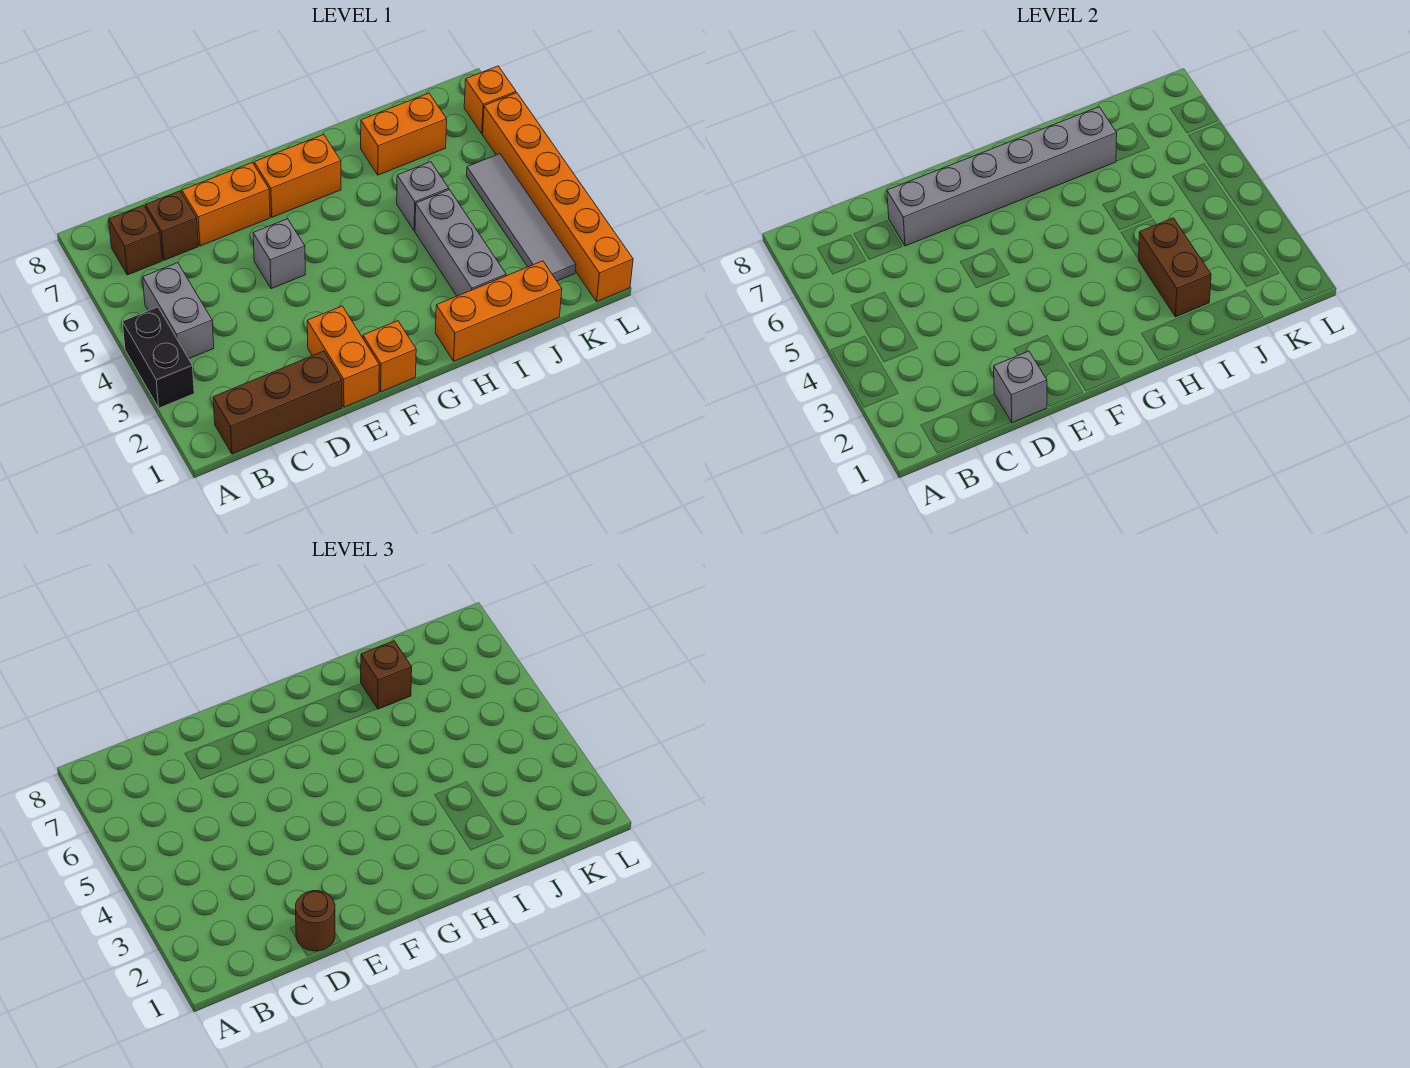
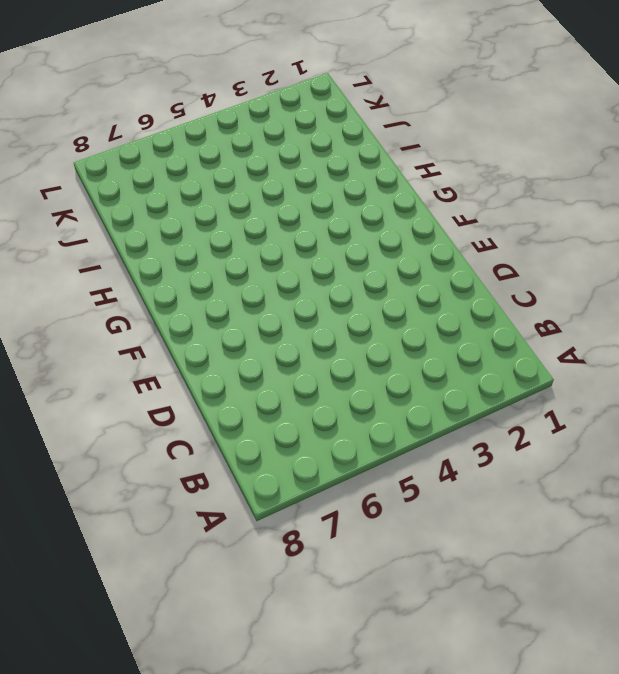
none -> black brick A3:A4 level 1
none -> brown brick B1:D1 level 1
none -> grey brick B4:B5 level 1

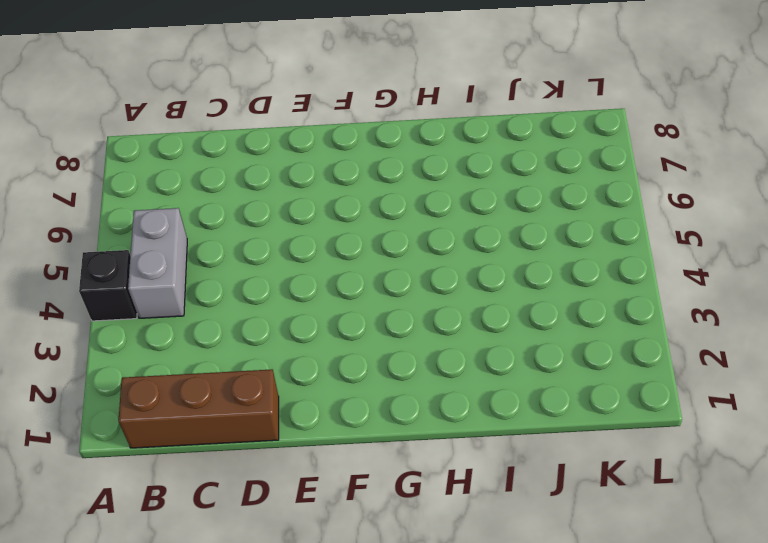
black brick A4 level 1 -> black brick A3:A4 level 1
none -> brown brick B7 level 1
none -> brown brick C7 level 1
none -> orange brick D7:E7 level 1

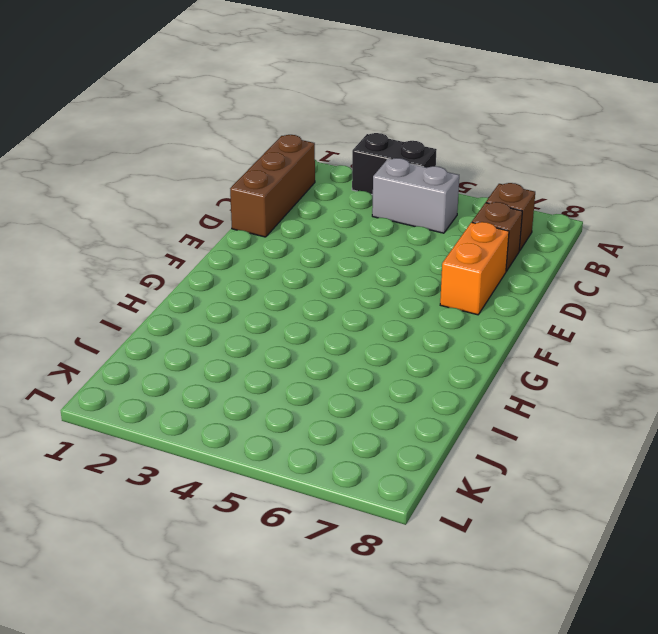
none -> orange brick E1:E2 level 1
none -> grey brick E5 level 1
none -> orange brick F1 level 1

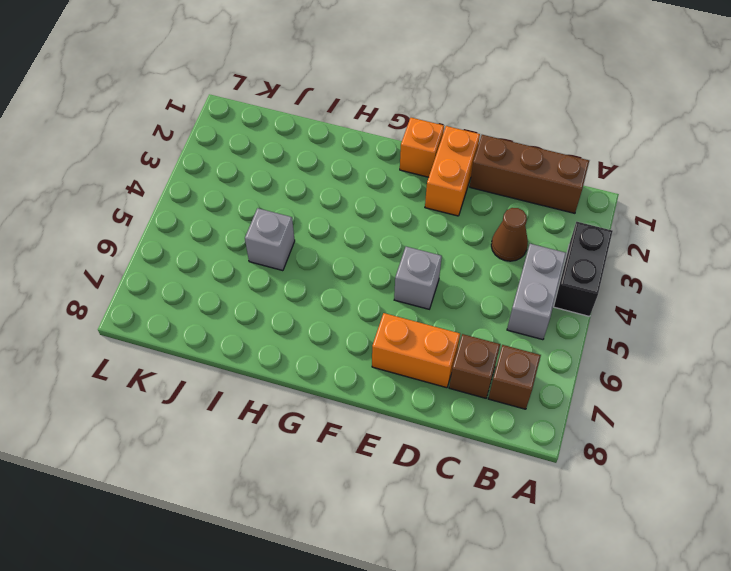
brown cone C3 level 1 -> none
none -> orange brick F7:G7 level 1
none -> orange brick H1:J1 level 1
none -> grey brick I2:I4 level 1

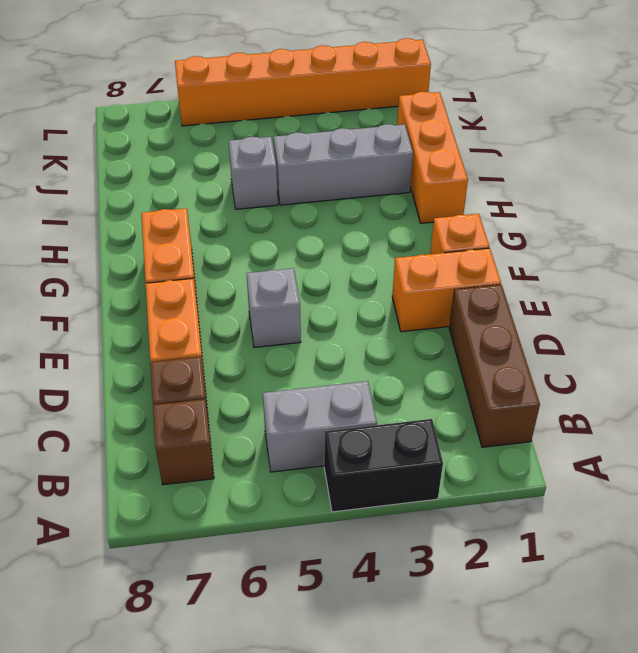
none -> orange brick I7:J7 level 1
none -> grey tile K2:K5 level 1
none -> orange brick L7 level 1

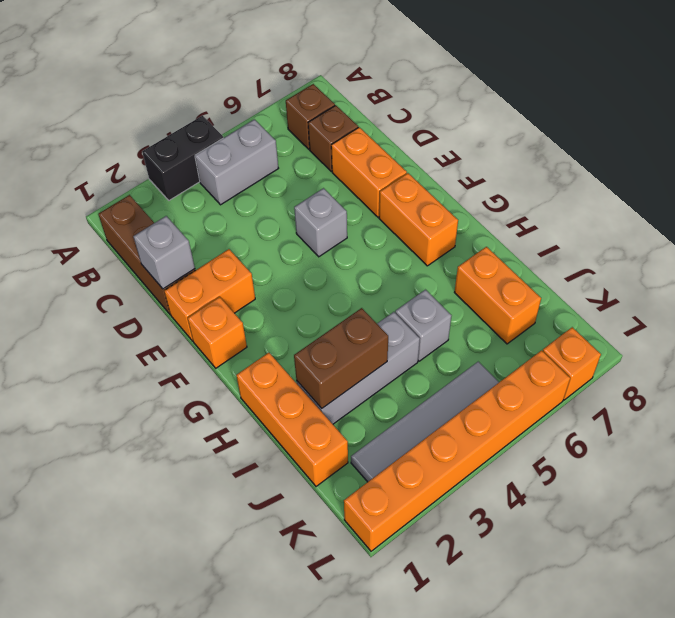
none -> grey brick D7:I7 level 2
none -> brown round brick D1 level 3
none -> brown brick I7 level 3

